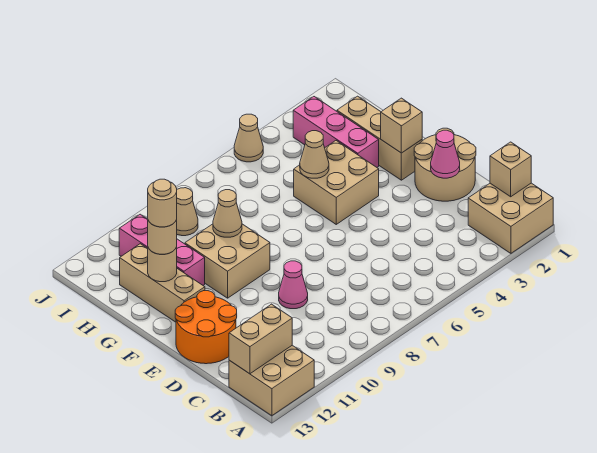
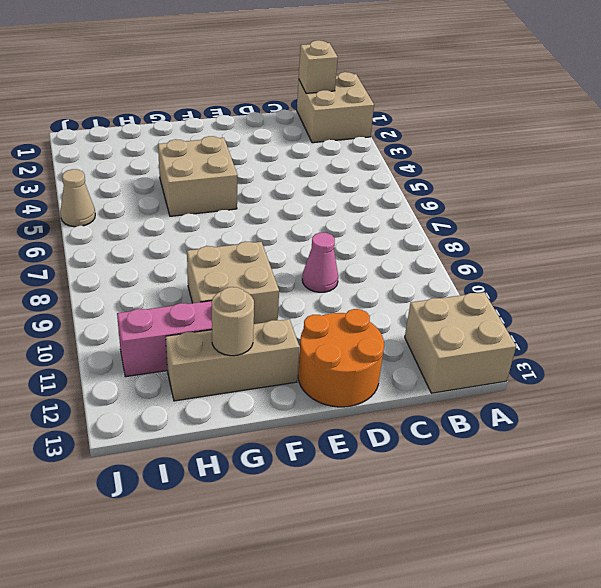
none -> tan round brick D1:E2 level 1
none -> tan brick F2:H2 level 1
none -> pink brick G3:I3 level 1

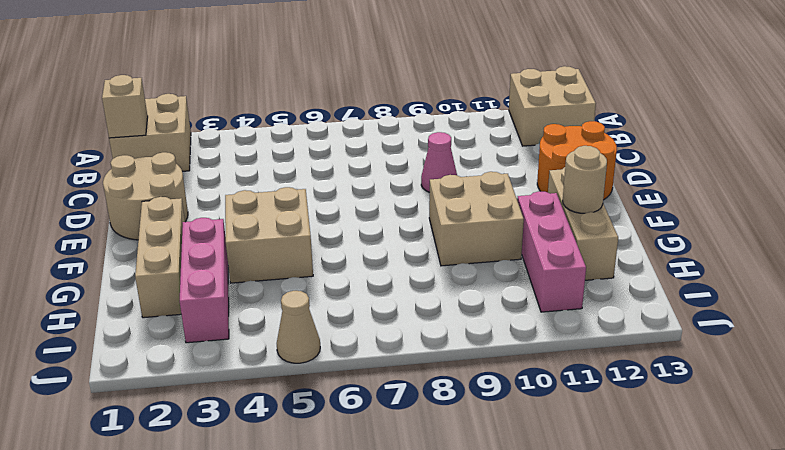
none -> tan cone I9 level 1
none -> tan brick B12:B13 level 2
none -> pink cone D2 level 2

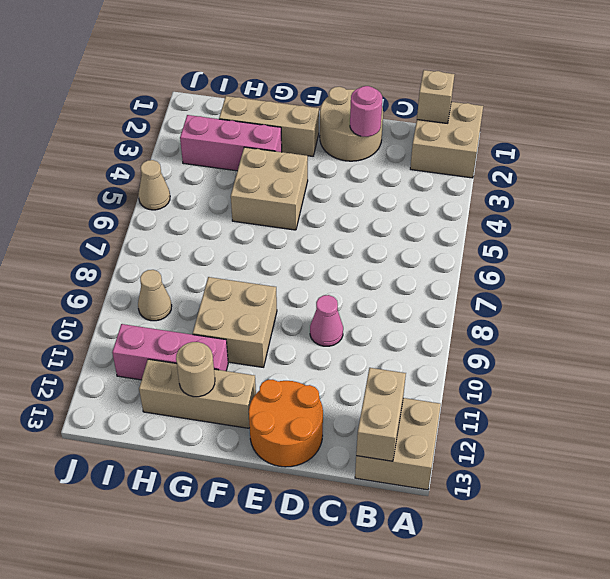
pink round brick D2 level 2 -> pink cone D2 level 2
none -> tan brick F2 level 2
none -> tan cone G5 level 2
none -> tan cone G9 level 2

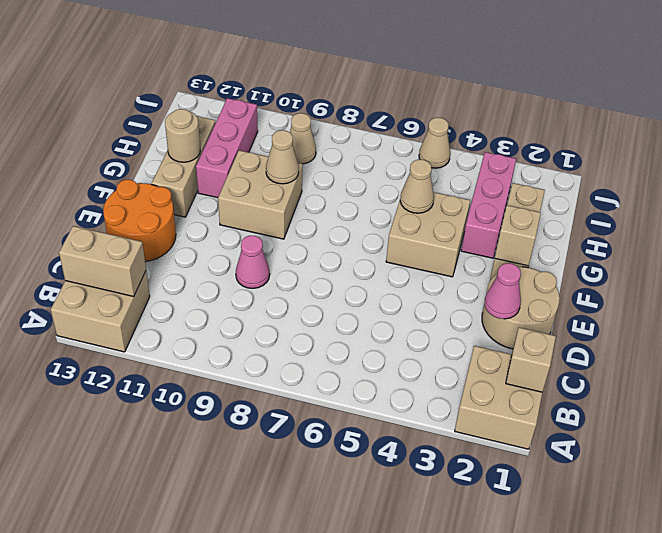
none -> tan round brick G12 level 3
none -> tan round brick G12 level 4

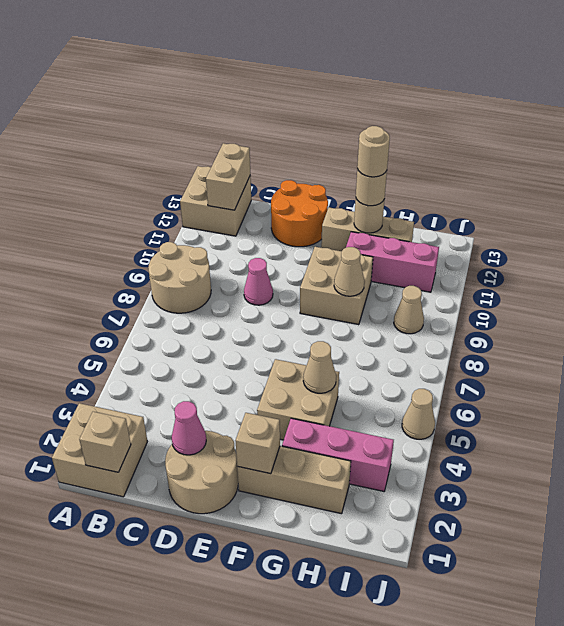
tan round brick A8:B9 level 1 -> none

